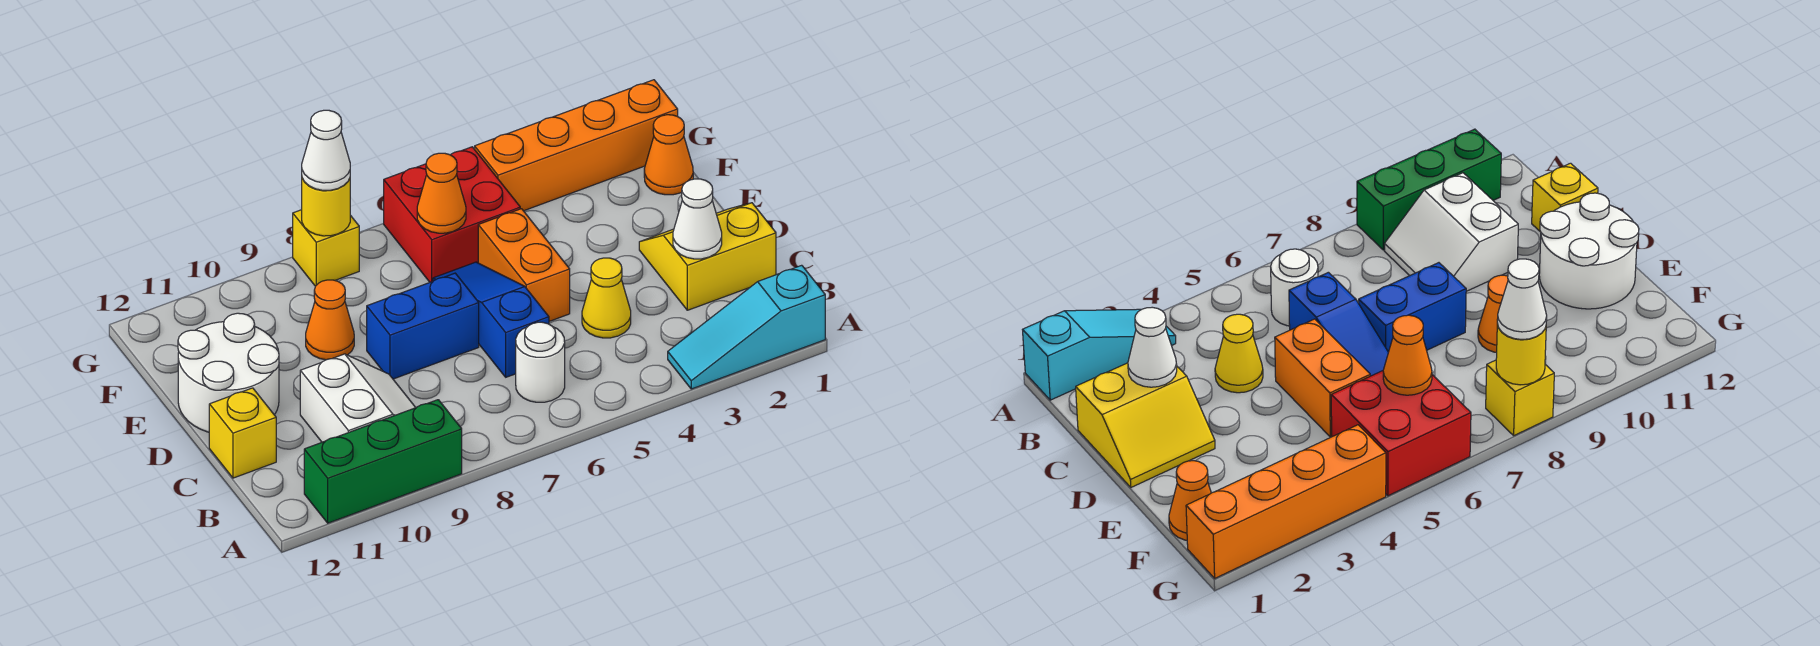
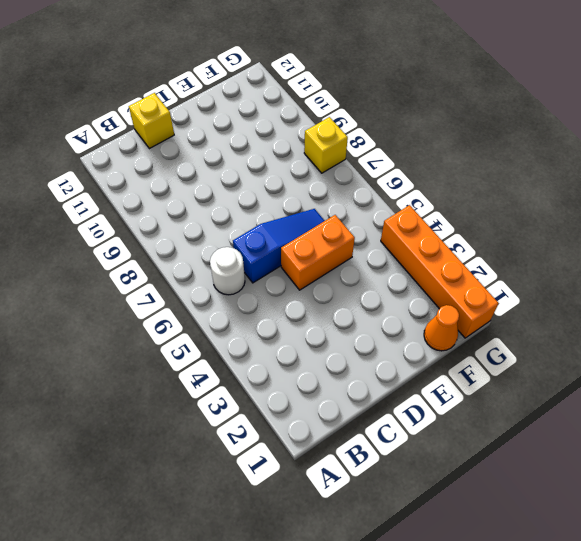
none -> cyan slope A1:A3 level 1 top 1
none -> green brick A9:A11 level 1
none -> white slope B9:C10 level 1 top 10

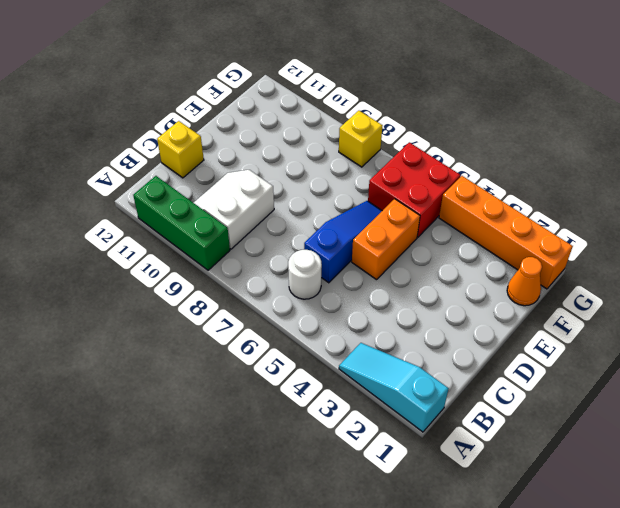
white slope B9:C10 level 1 top 9 -> white slope B9:C10 level 1 top 10
none -> yellow slope C1:D2 level 1 top C
none -> yellow cone C4 level 1
none -> blue brick D7:D8 level 1

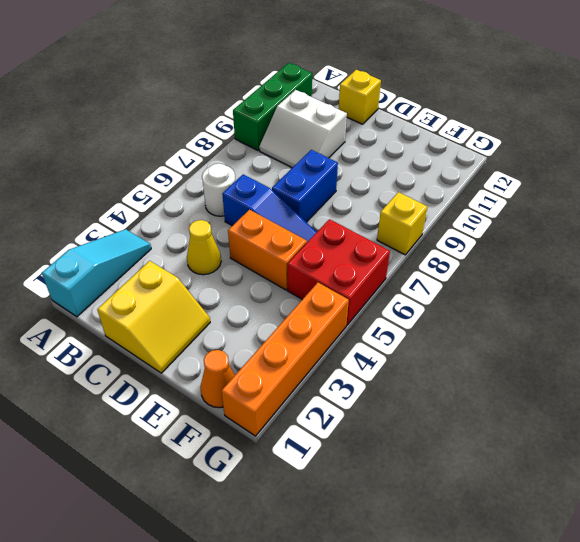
none -> white round brick D11:E12 level 1
none -> orange cone E9 level 1
none -> white cone C2 level 2

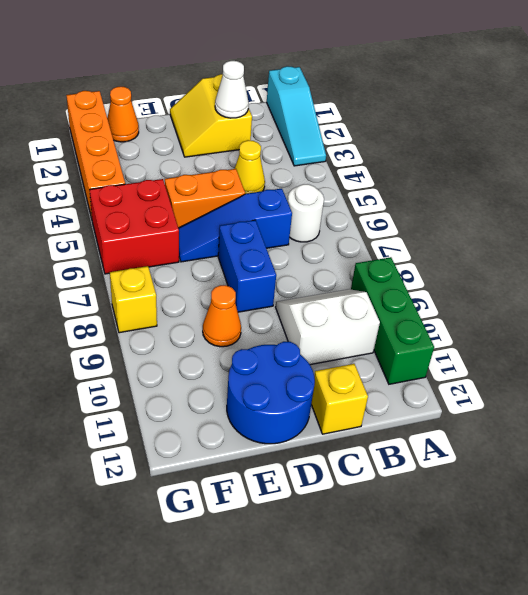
blue round brick D11:E12 level 1 -> white round brick D11:E12 level 1
none -> orange cone F6 level 2
none -> yellow round brick G8 level 2
none -> white cone G8 level 3

